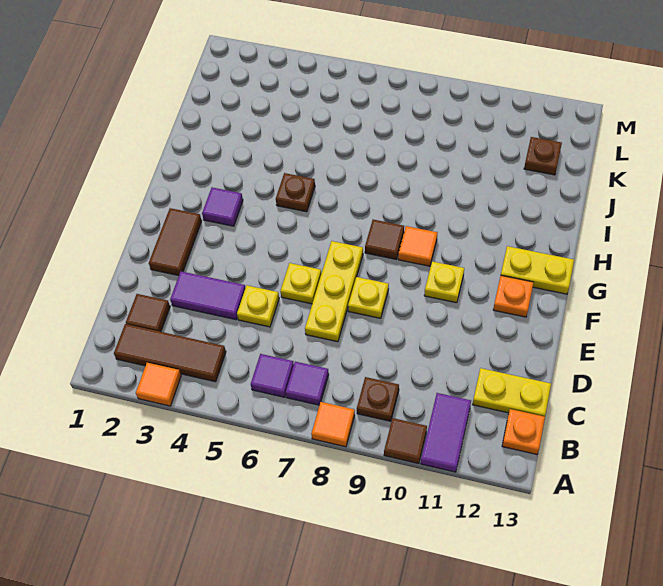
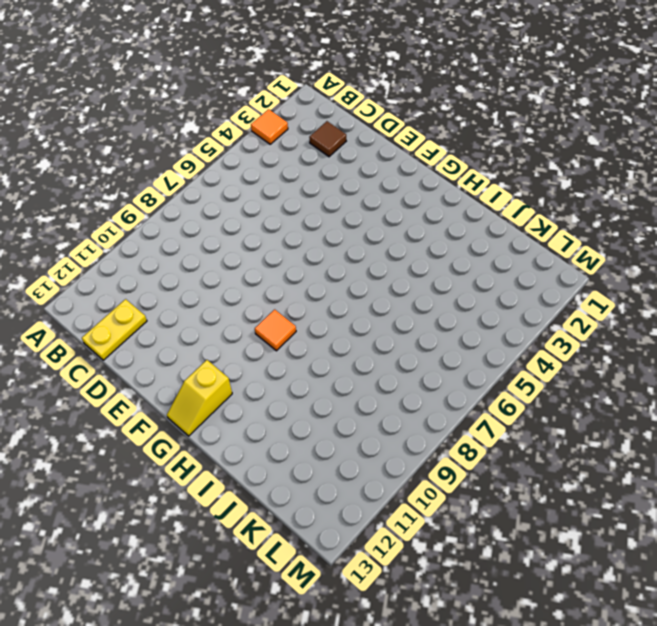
yellow slope G12:G13 level 1 top 12 -> yellow plate G12:G13 level 1
none -> orange tile A8 level 1
none -> brown tile A10 level 1
none -> purple tile A11:B11 level 1

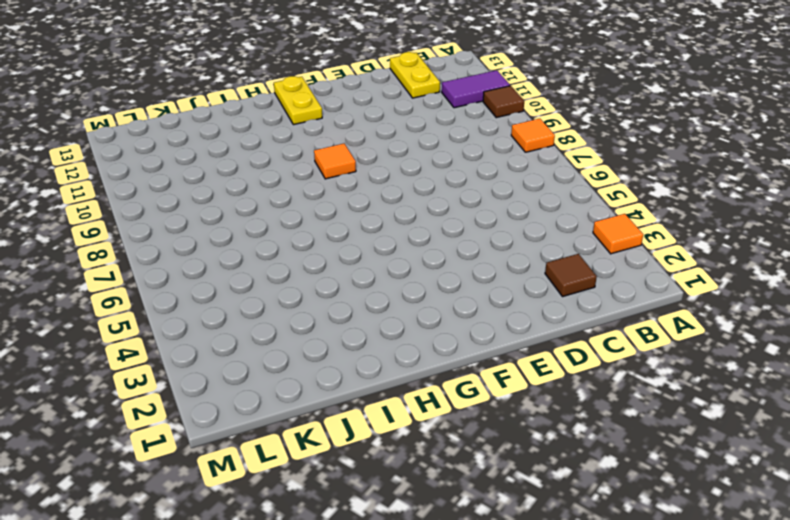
none -> brown tile B2:B4 level 1
none -> purple tile B6 level 1
none -> purple tile B7 level 1

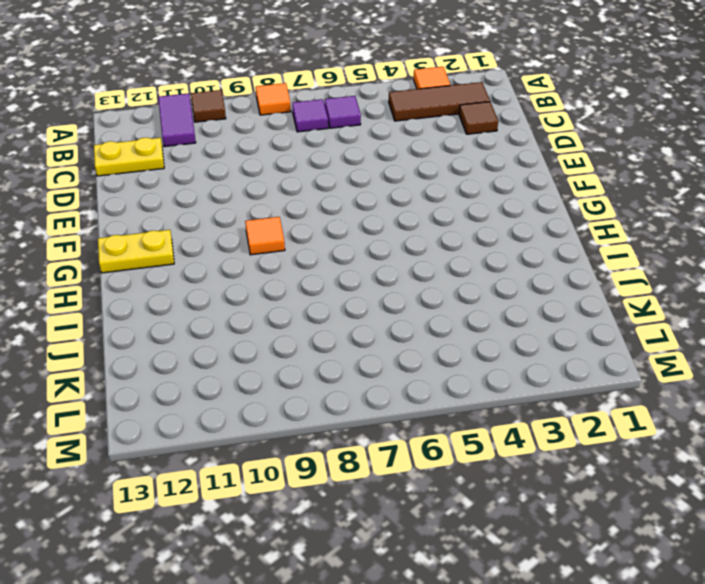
none -> brown plate B9 level 1
none -> orange plate B13 level 1
none -> purple tile D3:D4 level 1

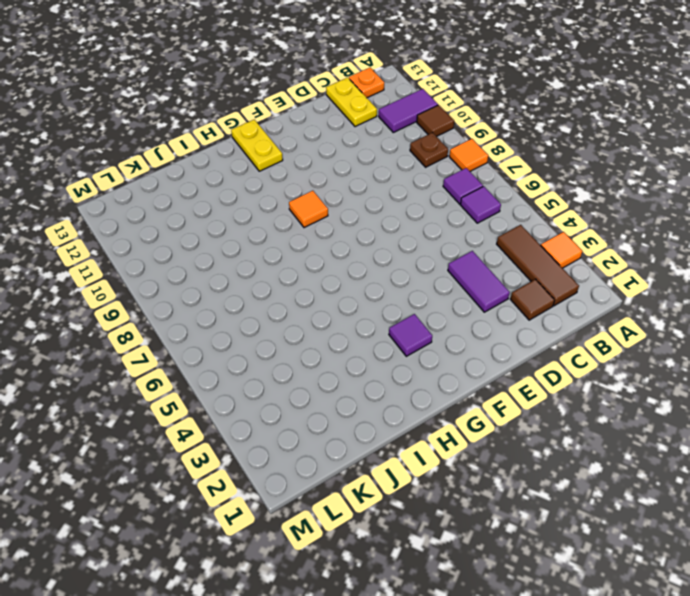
none -> yellow plate D5 level 1
none -> yellow plate D7:F7 level 1
none -> brown tile E2:F2 level 1

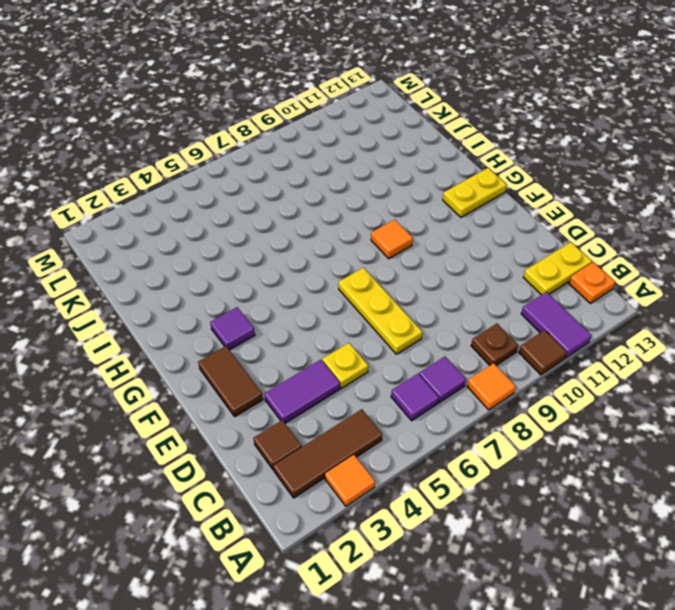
none -> yellow plate E6 level 1
none -> yellow plate E8 level 1
none -> yellow plate F10 level 1

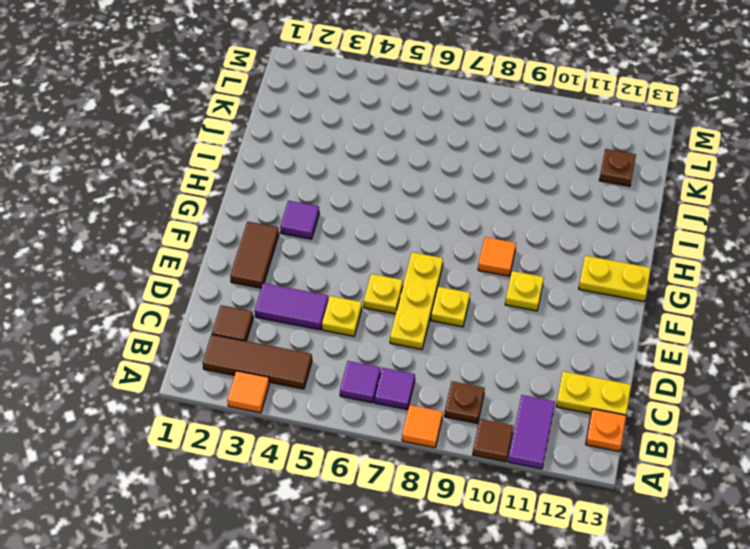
none -> orange plate F12 level 1
none -> brown tile G8 level 1
none -> brown plate H5 level 1

